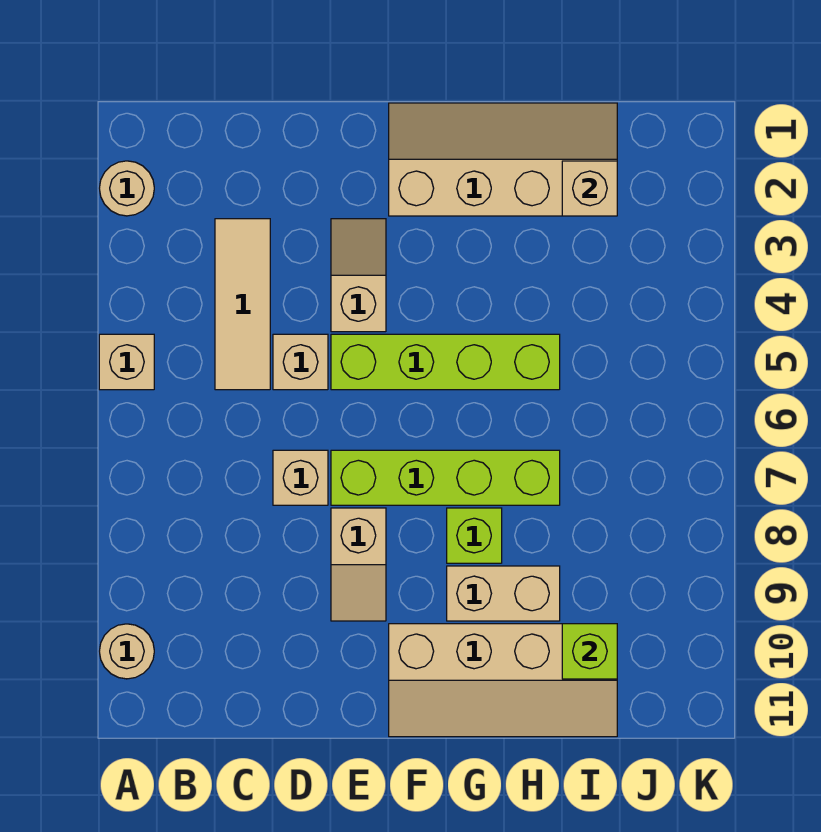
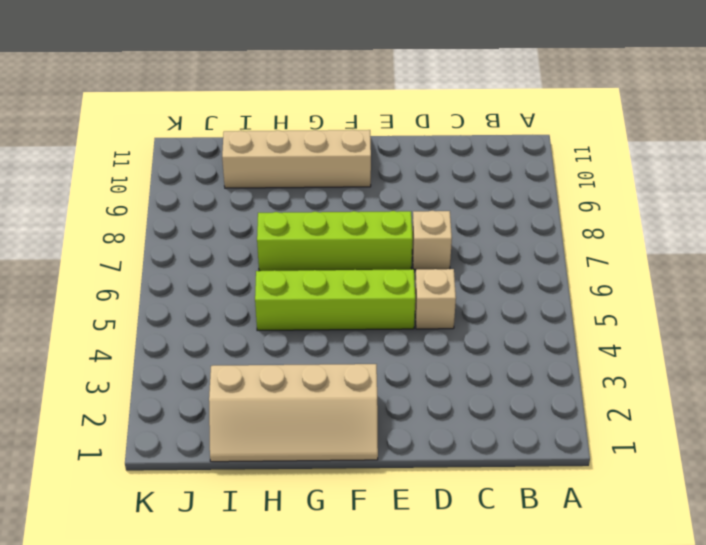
none -> tan round brick A2 level 1
none -> tan brick A5 level 1
none -> tan round brick A10 level 1

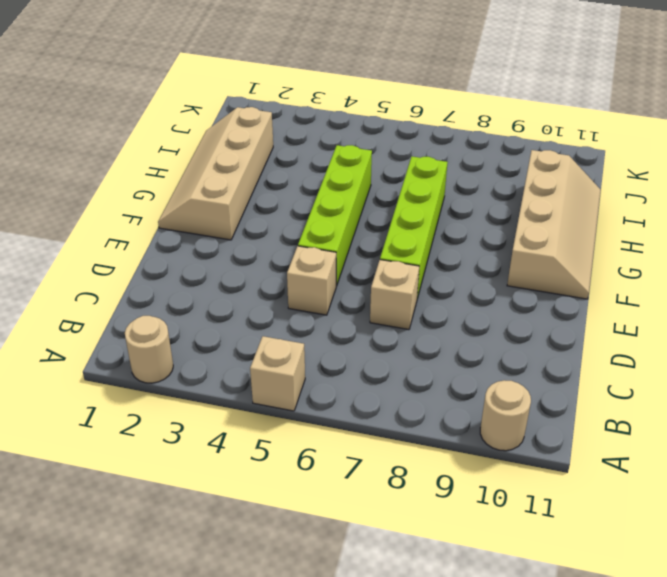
none -> tan tile C3:C5 level 1
none -> tan slope E3:E4 level 1 top 4
none -> tan slope E8:E9 level 1 top 8

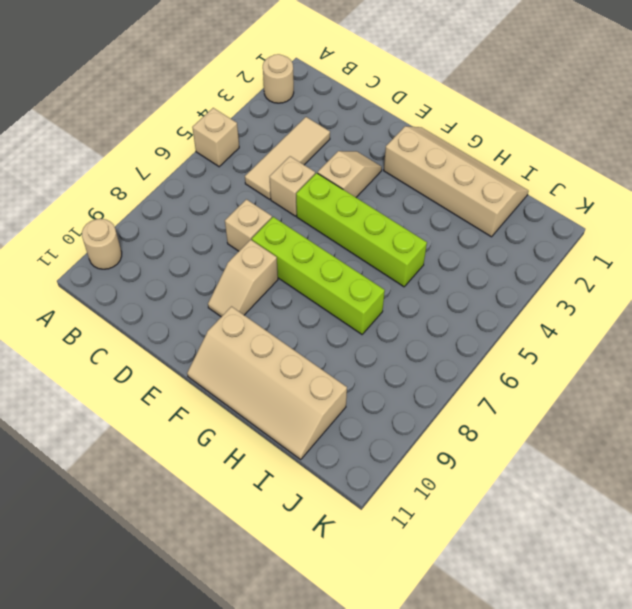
none -> lime brick G8 level 1
none -> tan brick G9:H9 level 1
none -> tan brick I2 level 2

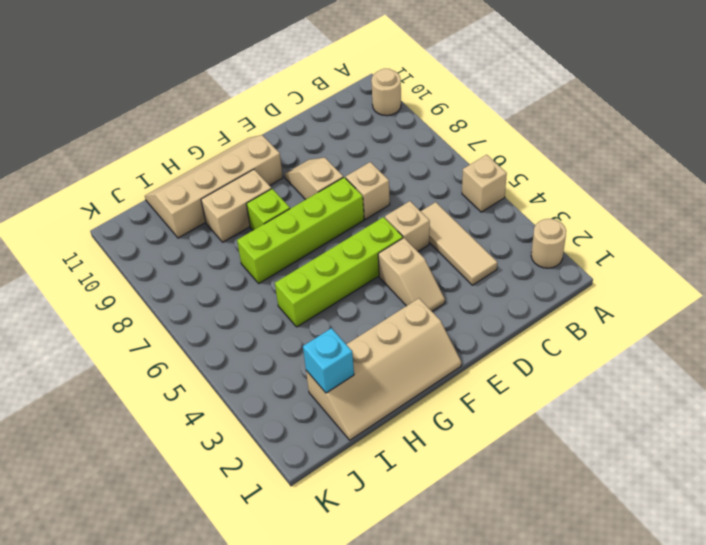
cyan brick I2 level 2 -> tan brick I2 level 2
none -> lime brick I10 level 2

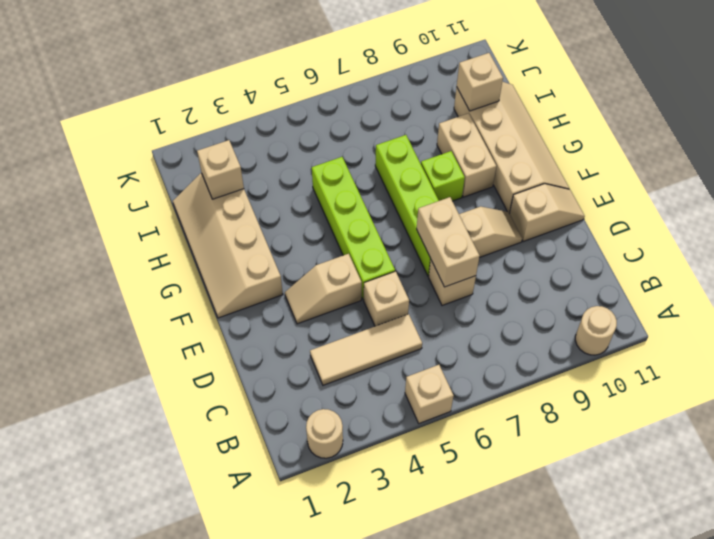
tan brick D7:E7 level 2 -> none
tan slope E10:E11 level 1 top 10 -> none
tan brick I10 level 2 -> lime brick I10 level 2

